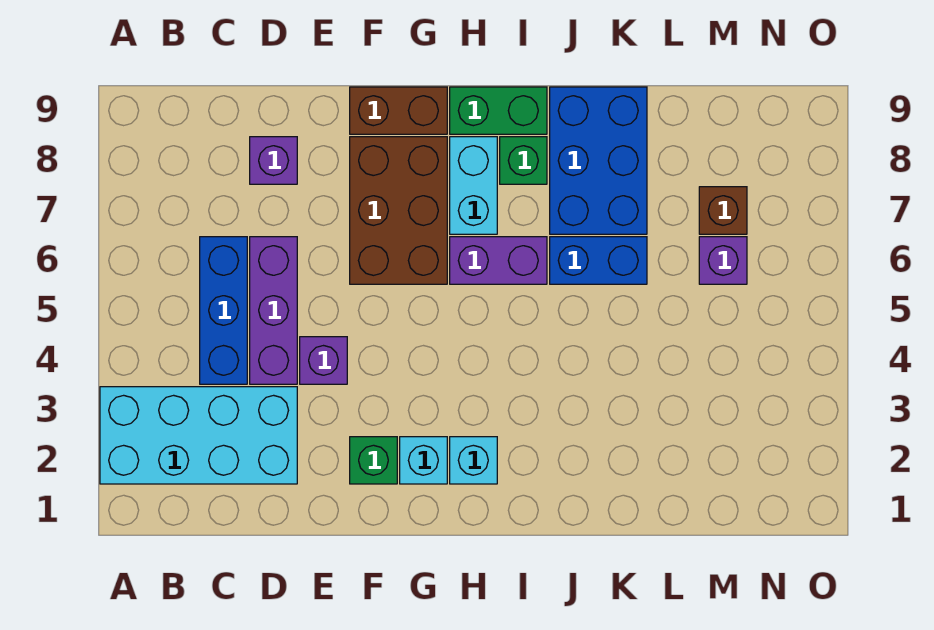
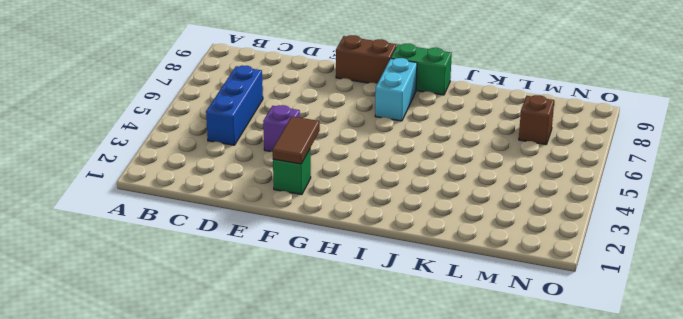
brown tile F2:F3 level 2 -> none
none -> cyan brick A2:D3 level 1
none -> purple brick D4:D6 level 1
none -> purple brick D8 level 1

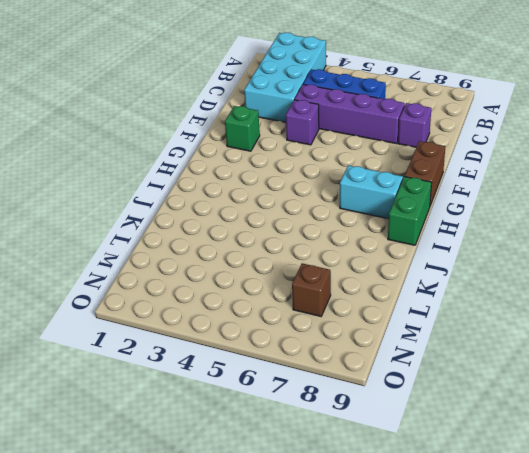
purple brick D4:D7 level 1 -> purple brick D4:D6 level 1
none -> brown brick F6:G8 level 1
none -> cyan brick G2 level 1
none -> cyan brick H2 level 1

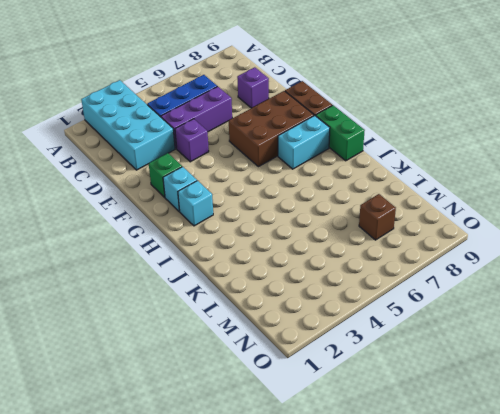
none -> purple brick H6:I6 level 1
none -> green brick I8 level 1
none -> blue brick J6:K6 level 1

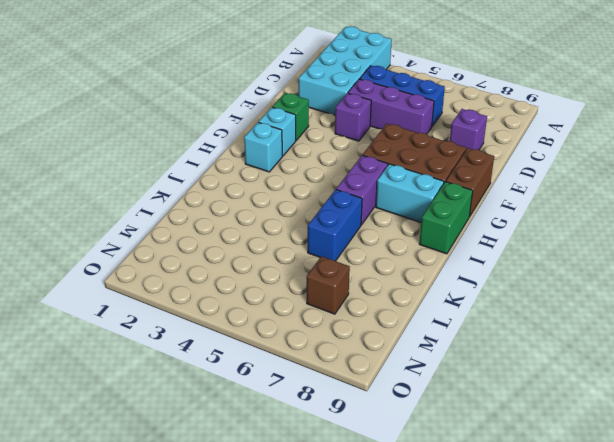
none -> green brick I8 level 1
none -> blue brick J7:K9 level 1
none -> purple brick M6 level 1

